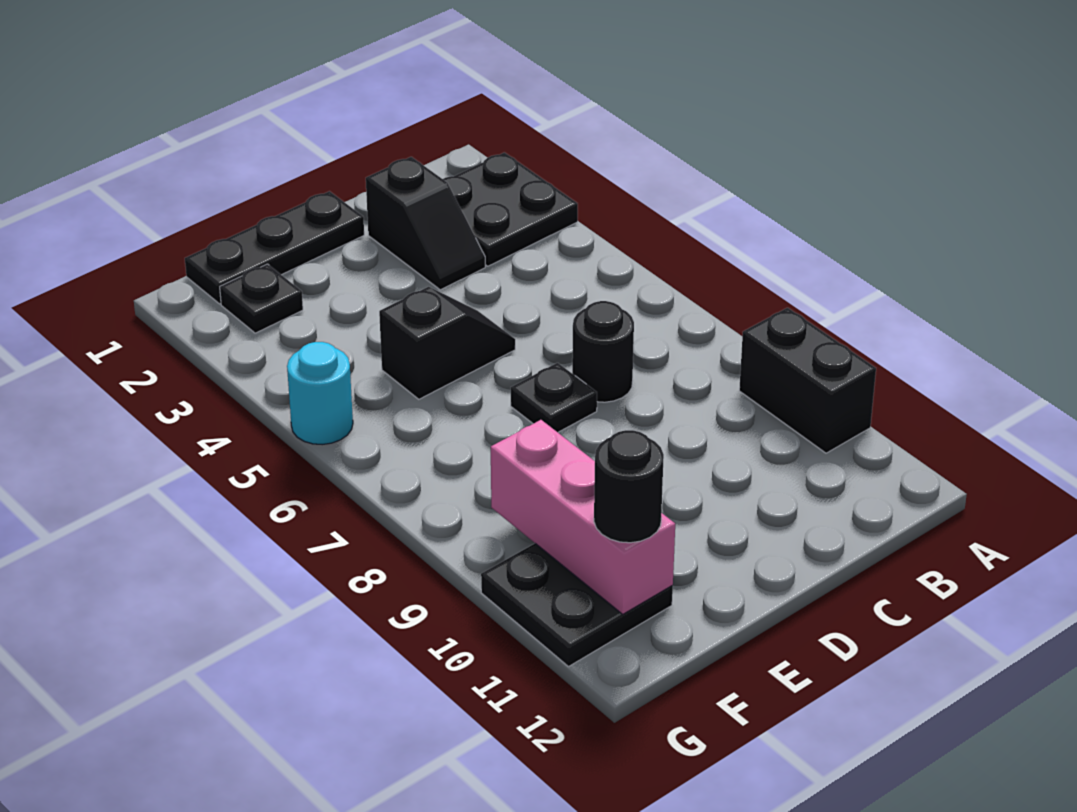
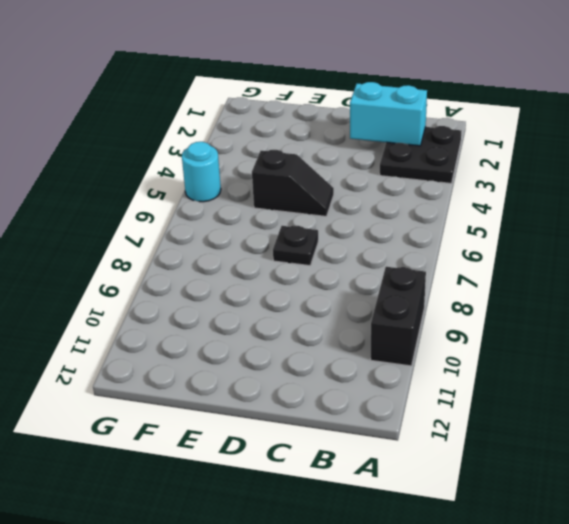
cyan brick B2:C2 level 2 -> none
none -> black slope C2:C3 level 1 top 2
none -> black round brick C7 level 1
none -> black plate D1:F1 level 1

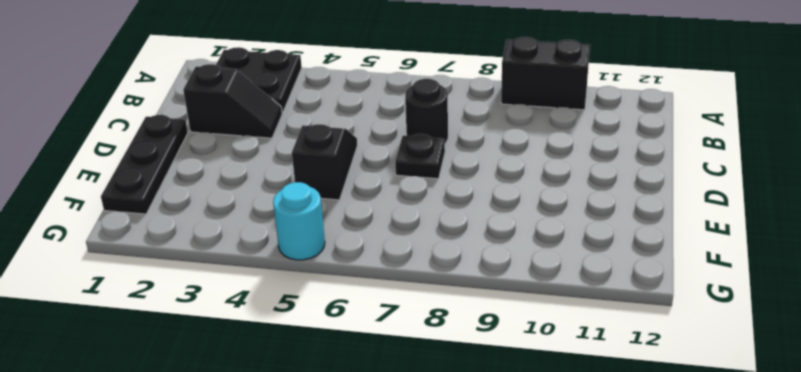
none -> black plate F2 level 1
none -> black plate F10:G11 level 1
none -> pink brick F9:F11 level 2

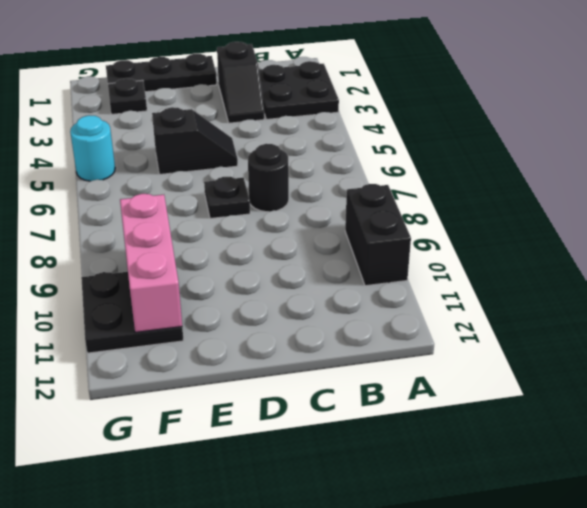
none -> black round brick F11 level 3

